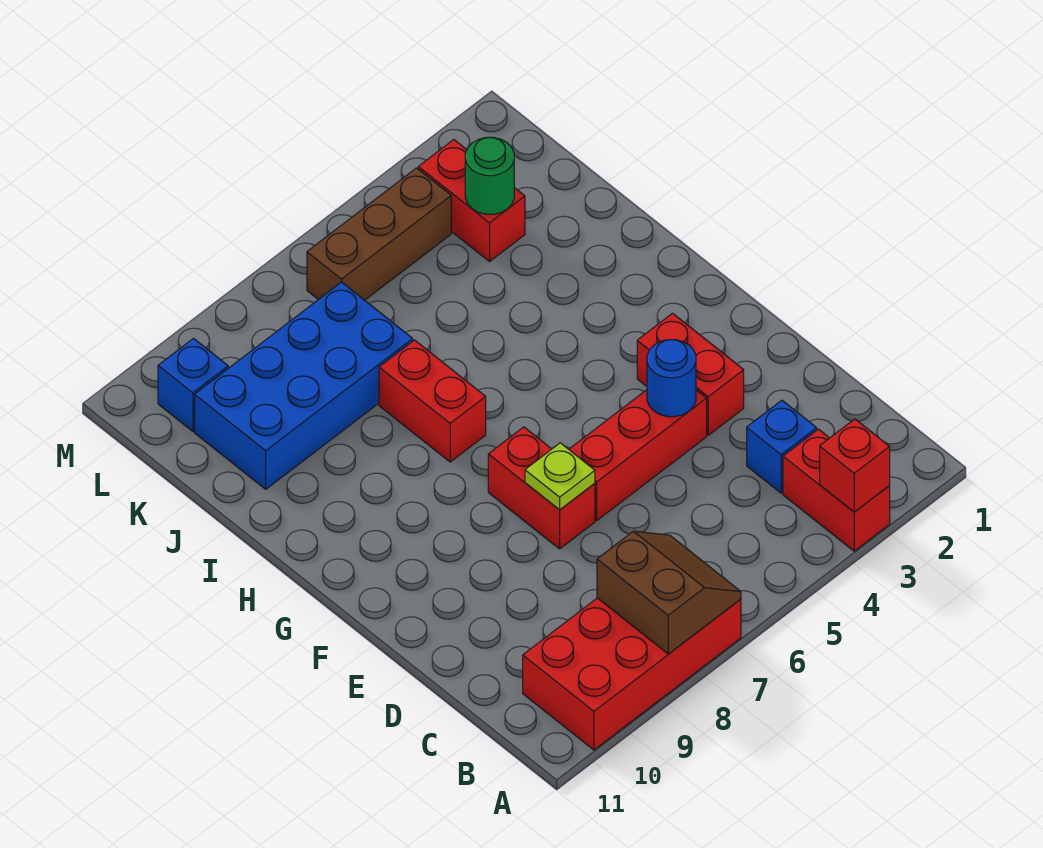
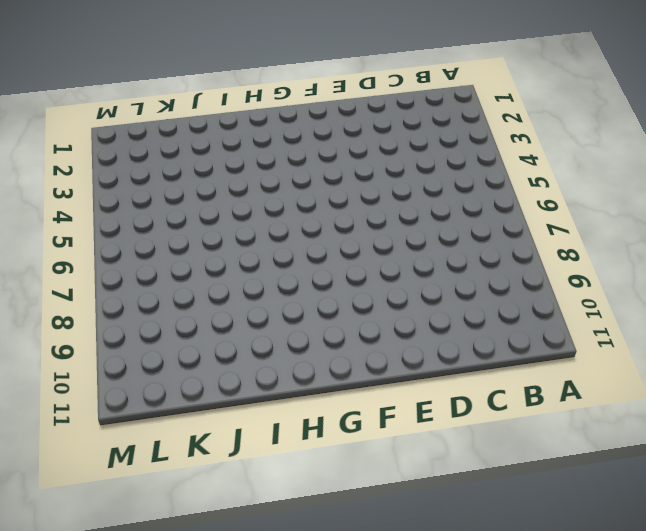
none -> red brick A3:B3 level 1
none -> red brick A7:B10 level 1
none -> blue brick C3 level 1

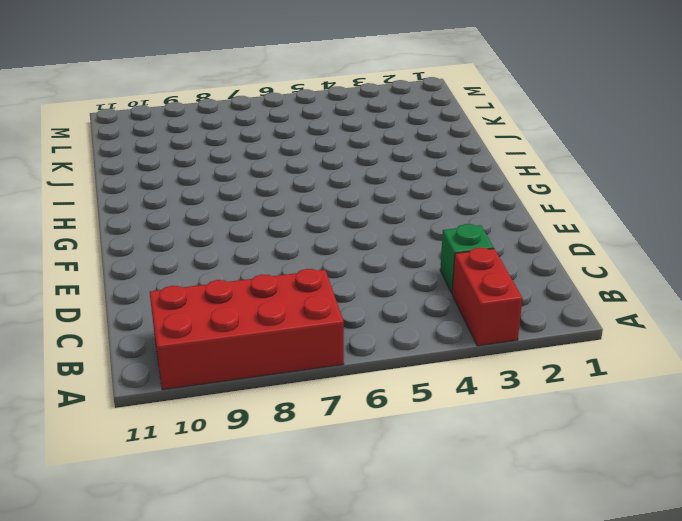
green brick C3 level 1 -> blue brick C3 level 1
none -> red brick E3:F3 level 1
none -> red brick E4:E6 level 1
none -> red brick E7:F7 level 1

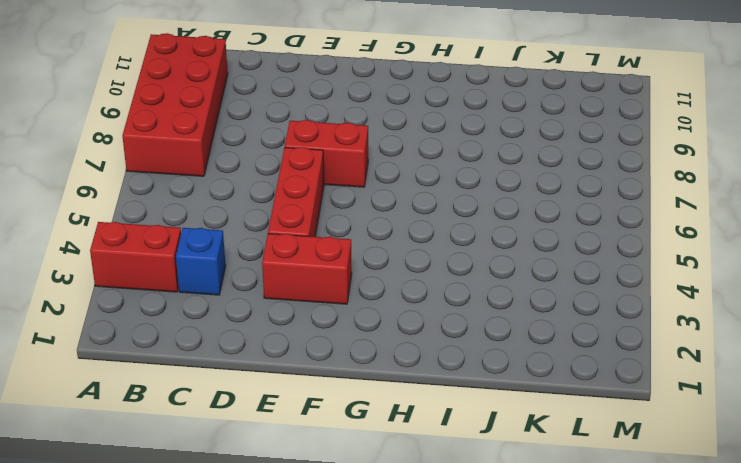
none -> red brick H7:I7 level 1
none -> blue brick J7:K10 level 1
none -> red brick K3:L3 level 1

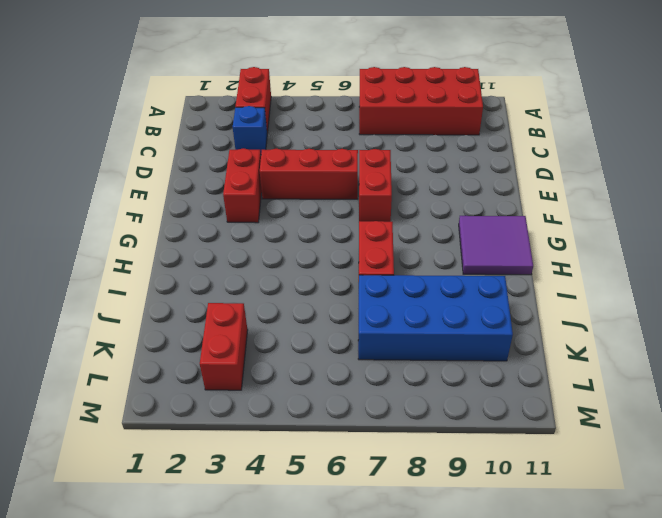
purple tile G10:H11 level 1 -> none
none -> brown brick L4:L6 level 1
none -> blue brick L10 level 1
none -> red brick A3 level 2

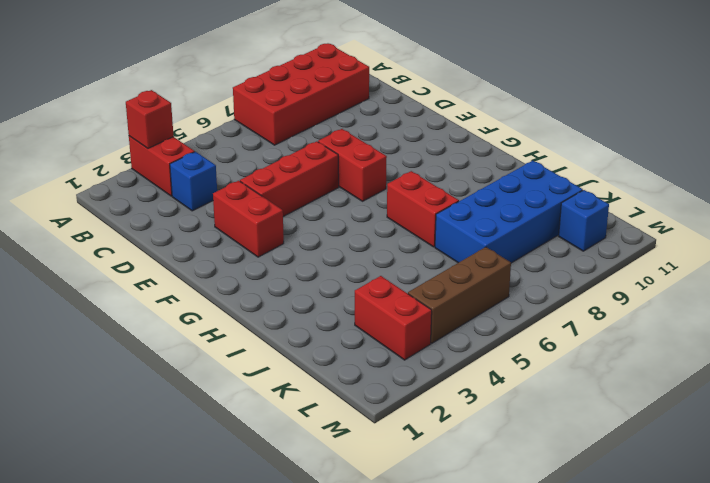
none -> brown slope A7:B8 level 2 top 8
none -> blue round brick E4 level 2
none -> lime plate E7 level 2

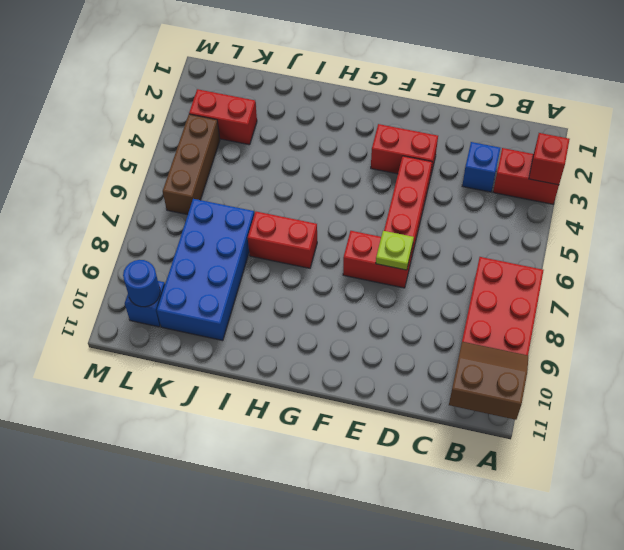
brown slope A10:B11 level 2 top 11 -> brown slope A7:B8 level 2 top 8
blue round brick L10 level 2 -> blue round brick E4 level 2
none -> green round brick K3 level 2

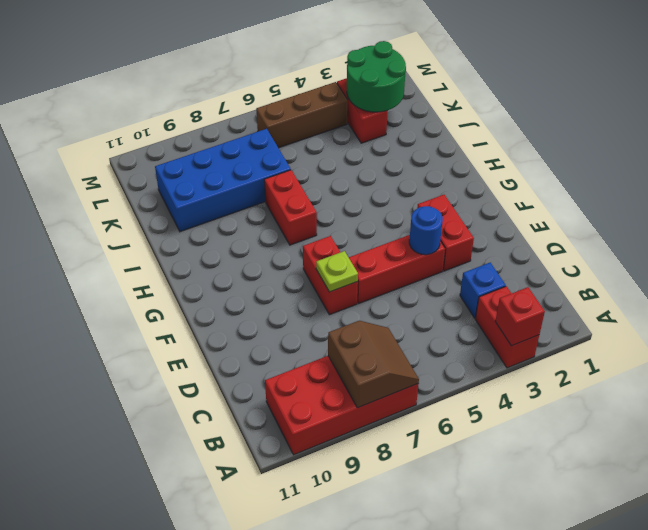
green round brick K2:L3 level 2 -> green round brick K3 level 2
none -> blue brick L10 level 1

